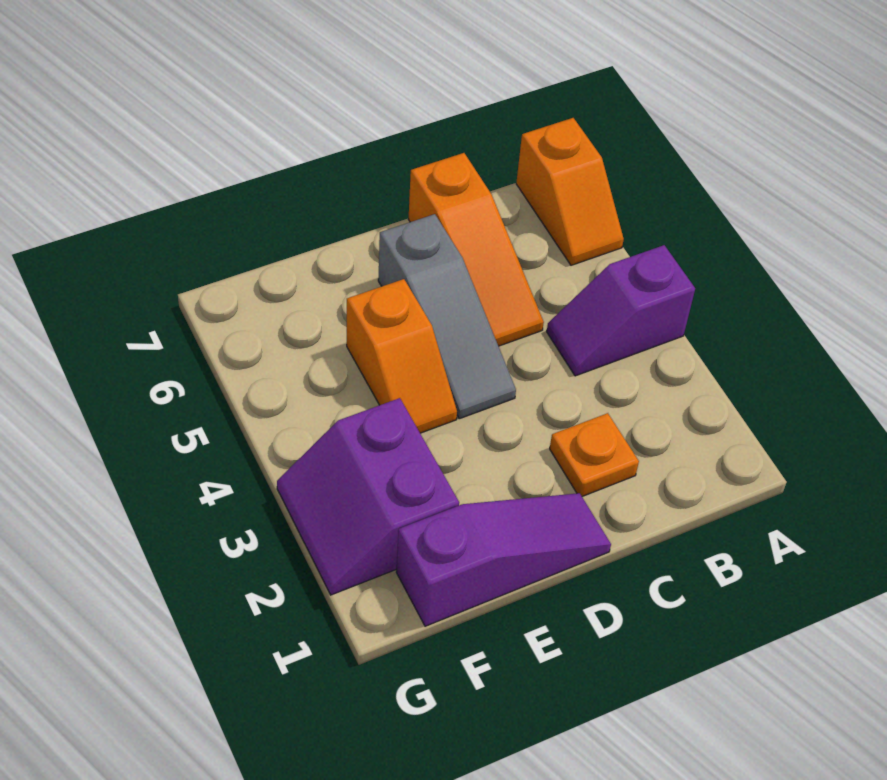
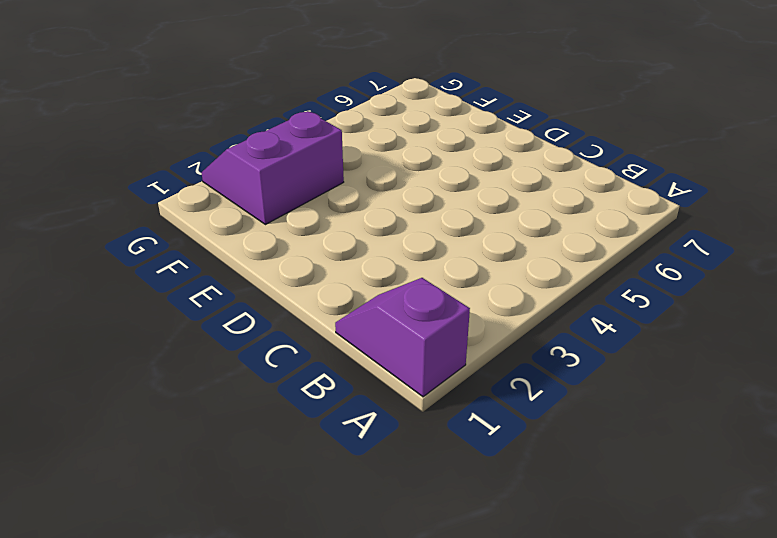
purple slope A1:B1 level 1 top A -> purple slope A4:B4 level 1 top A
none -> orange slope A6:A7 level 1 top 7
none -> orange plate C2 level 1

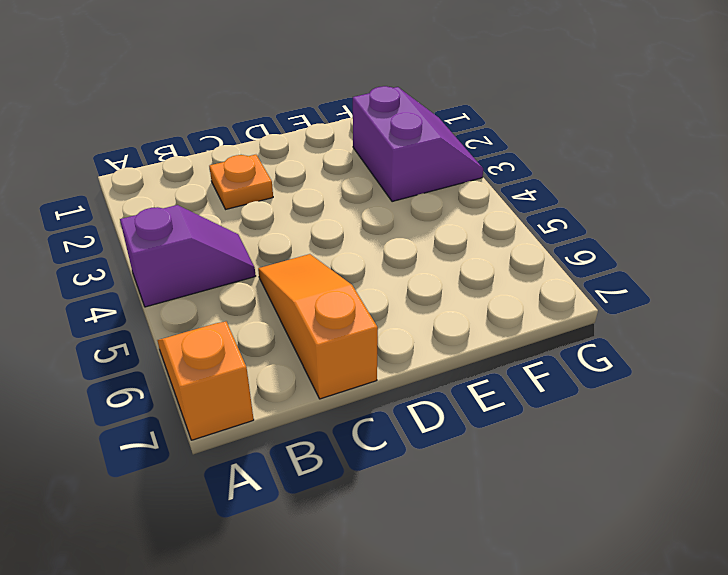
none -> purple slope D1:F1 level 1 top F
none -> grey slope D4:D6 level 1 top 6

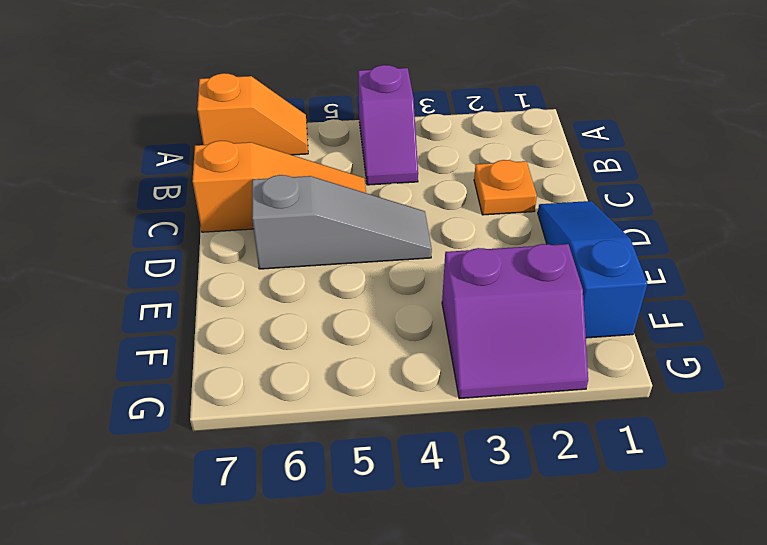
blue slope D1:F1 level 1 top F -> purple slope D1:F1 level 1 top F
none -> orange slope E4:E5 level 1 top 5

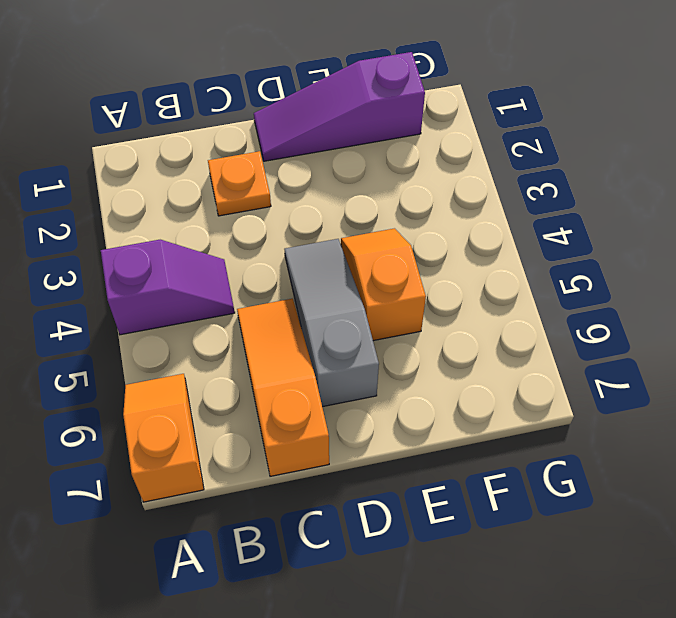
none -> purple slope F2:G3 level 1 top F

